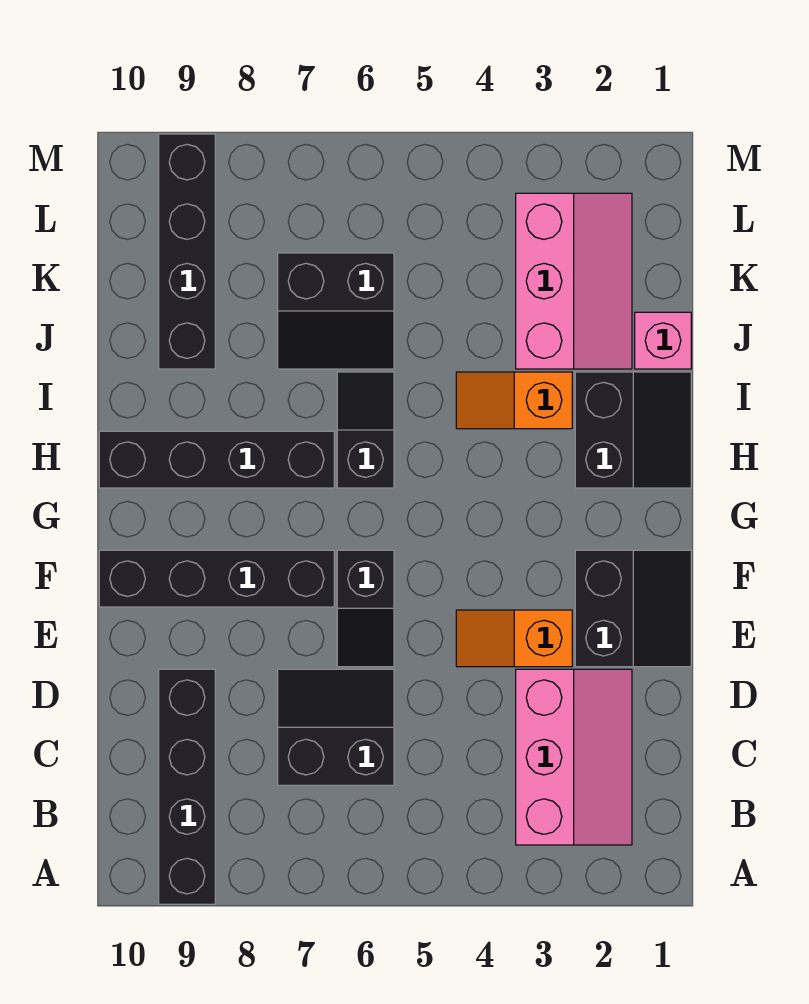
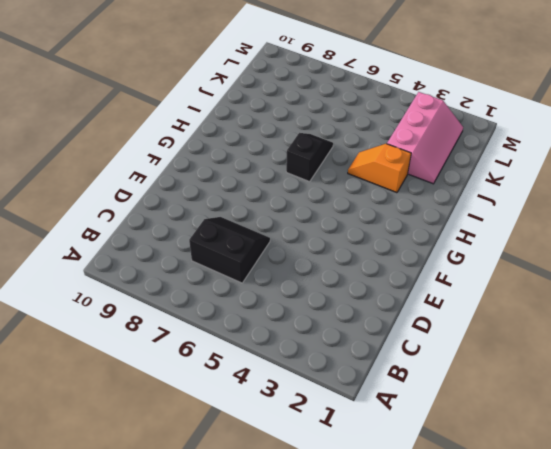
none -> black brick A9:D9 level 1
none -> pink slope B2:D3 level 1 top 3
none -> black slope E1:F2 level 1 top 2

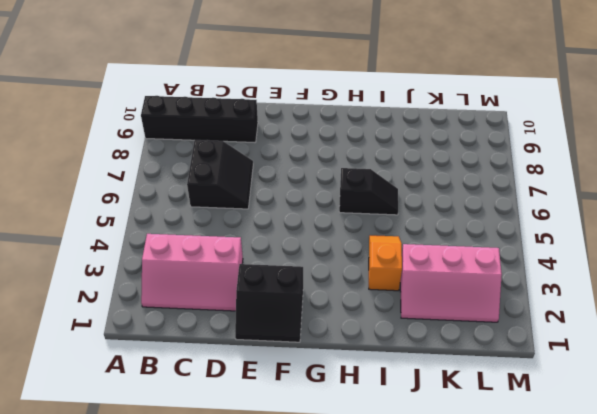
none -> orange slope E3:E4 level 1 top 3
none -> black slope E6:F6 level 1 top F
none -> black brick F7:F10 level 1

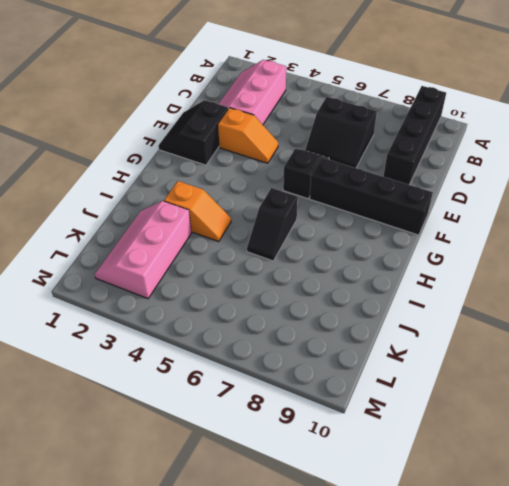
none -> black slope H1:I2 level 1 top 2
none -> black brick H7:H10 level 1
none -> pink brick J1 level 1

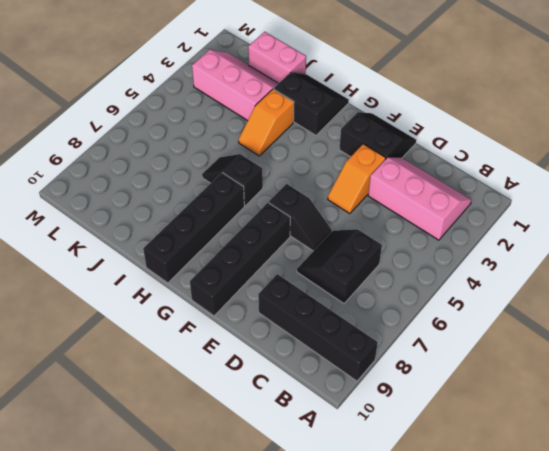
pink brick J1:K1 level 1 -> pink brick J1 level 1
none -> black slope J6:K7 level 1 top K
none -> black brick J9:M9 level 1

